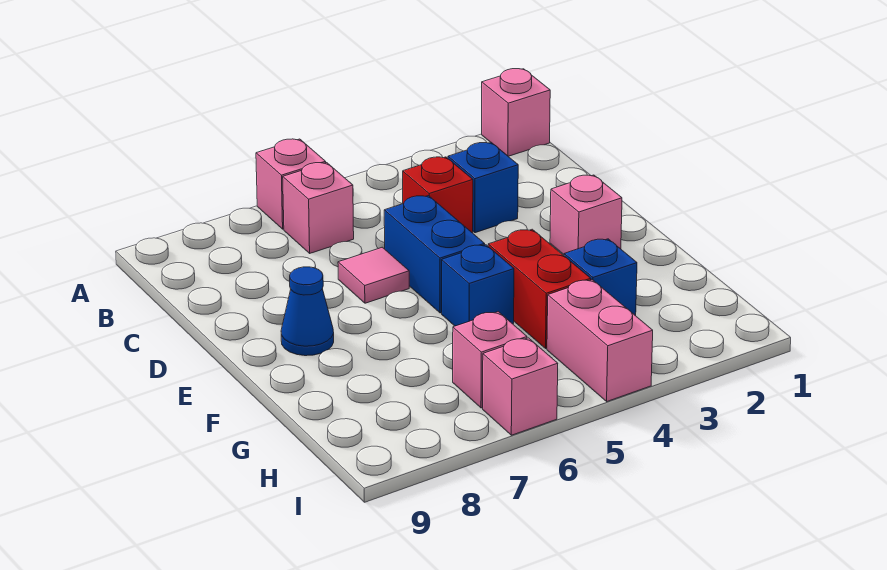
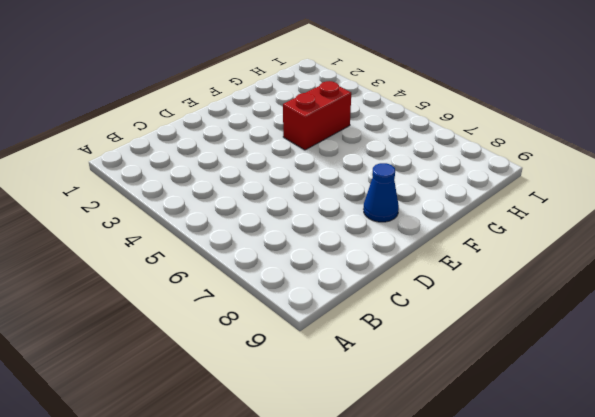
none -> pink brick A1 level 1
none -> pink brick A6 level 1
none -> pink brick B6 level 1

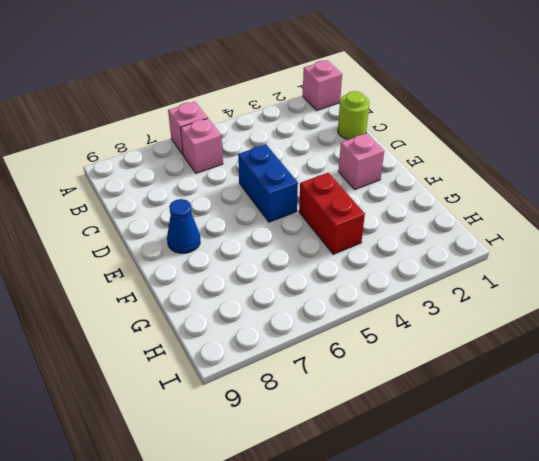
lime round brick C1 level 1 -> none
none -> blue brick C3 level 1
none -> red brick C4 level 1
none -> pink tile D6 level 1

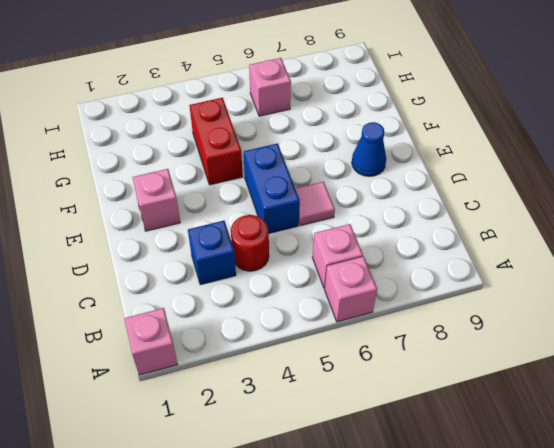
red round brick C4 level 1 -> red brick C4 level 1
none -> blue brick F5 level 1
none -> blue brick G3 level 1
none -> pink brick H4:I4 level 1

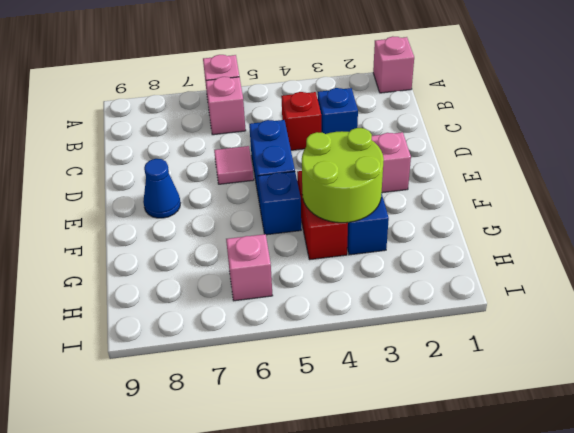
lime round brick F3:G4 level 2 -> none
none -> pink brick H4:I4 level 1
none -> pink brick I6 level 1

